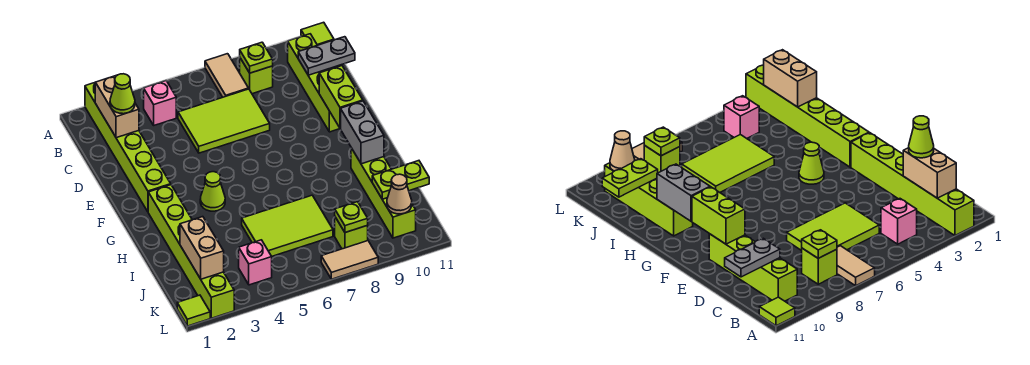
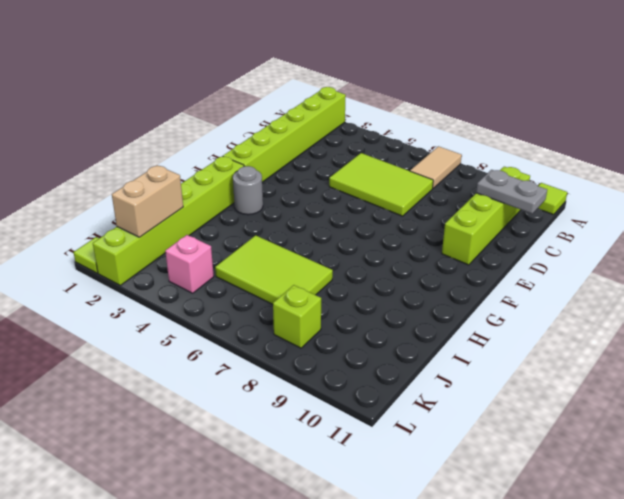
grey round brick G3 level 1 -> none
none -> pink brick B4 level 1
none -> lime brick B8 level 1
none -> lime cone G4 level 1

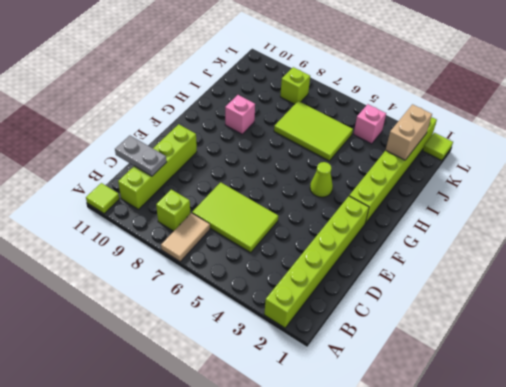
pink brick H9 level 1 -> pink brick B4 level 1
none -> lime brick H10:K10 level 1
none -> tan tile L7:L8 level 1
none -> tan brick B2:C2 level 2

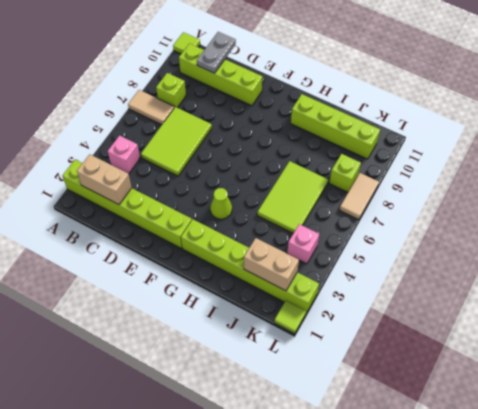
none -> lime plate B8 level 2
none -> lime brick E10:F10 level 2
none -> grey brick G10:H10 level 2

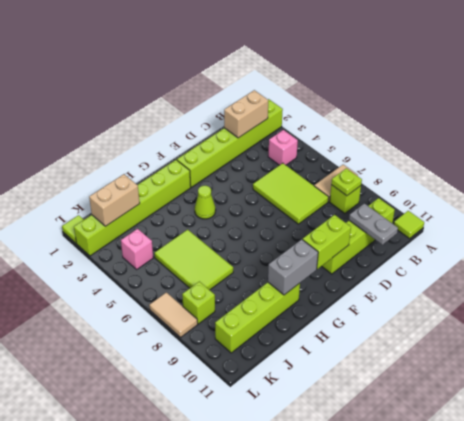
none -> lime plate J10:J11 level 2
none -> lime plate K8 level 2
none -> tan cone K10 level 2

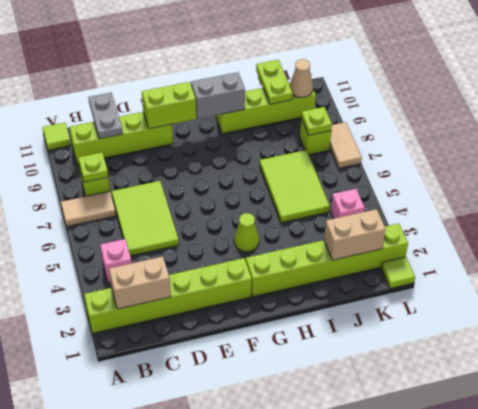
none -> lime cone C2 level 3

